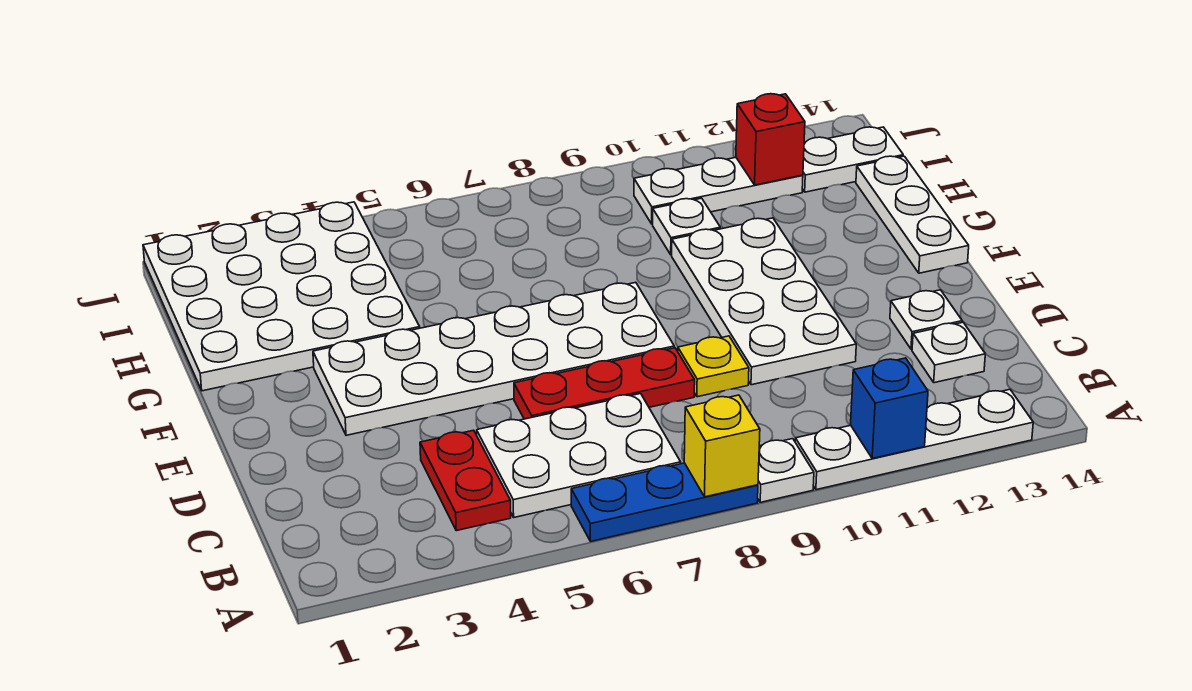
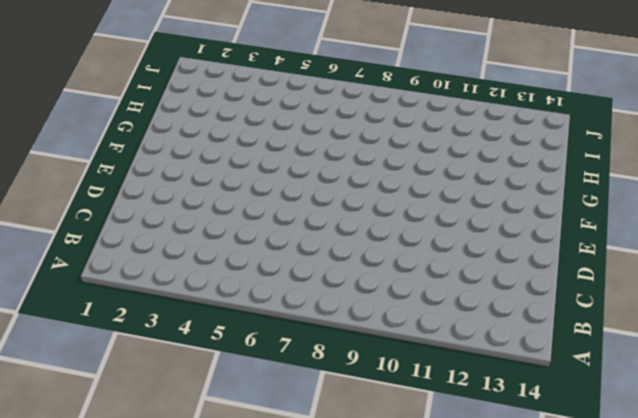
none -> blue plate A6:A8 level 1
none -> white plate A9 level 1
none -> white plate A10:A13 level 1

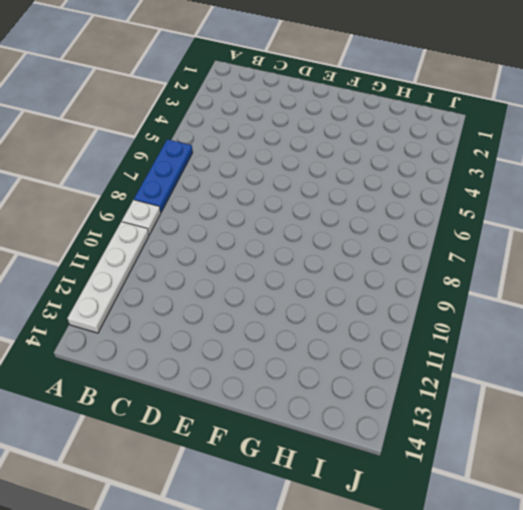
none -> red plate B4:C4 level 1
none -> white plate B5:C7 level 1
none -> white plate C13 level 1

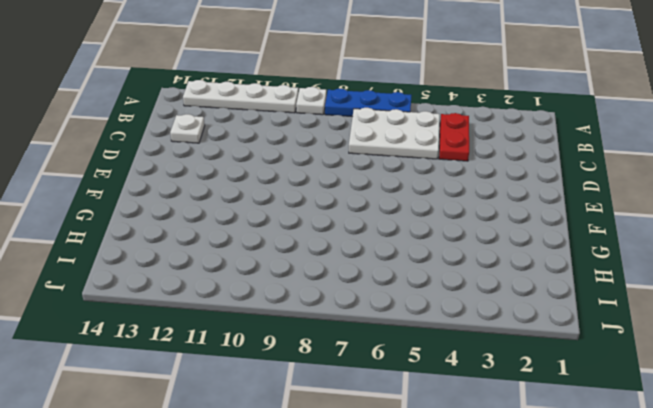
none -> red plate D6:D8 level 1
none -> yellow plate D9 level 1
none -> white plate D10:G11 level 1

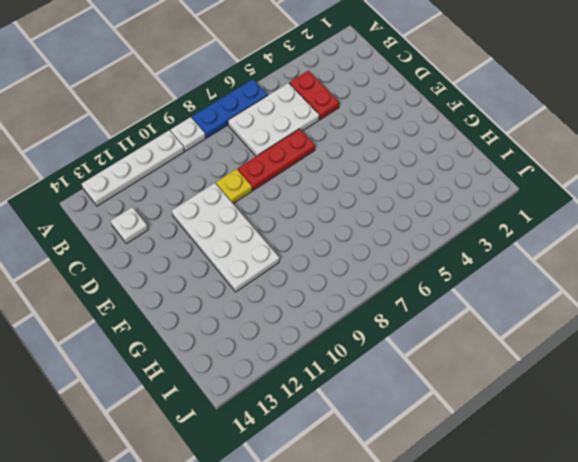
none -> white plate D13 level 1
none -> white plate E3:F8 level 1
none -> white plate F14:H14 level 1

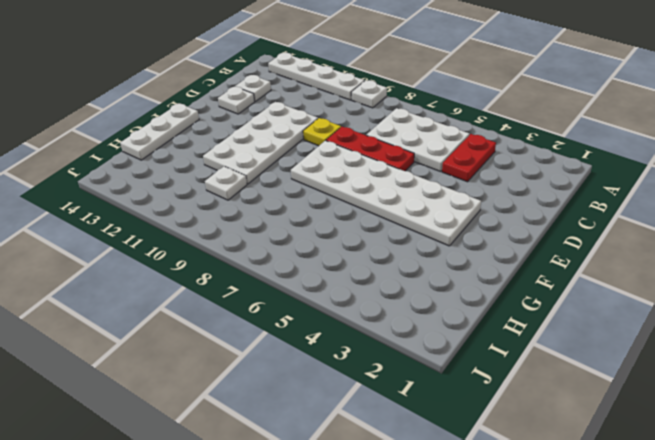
none -> blue plate A6:A8 level 1
none -> white plate G1:J4 level 1
none -> white plate I10:I12 level 1

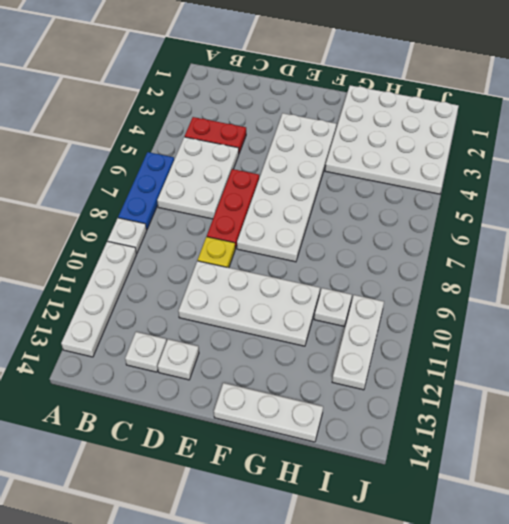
none -> white plate I13:I14 level 1
none -> yellow brick A8 level 2
none -> blue brick A11 level 2

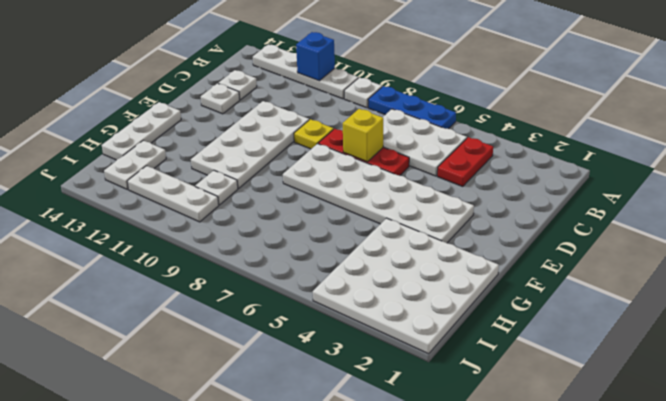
yellow brick D7 level 2 -> yellow brick A8 level 2
white plate H13:I13 level 1 -> white plate I13:I14 level 1
none -> red brick I12 level 2

